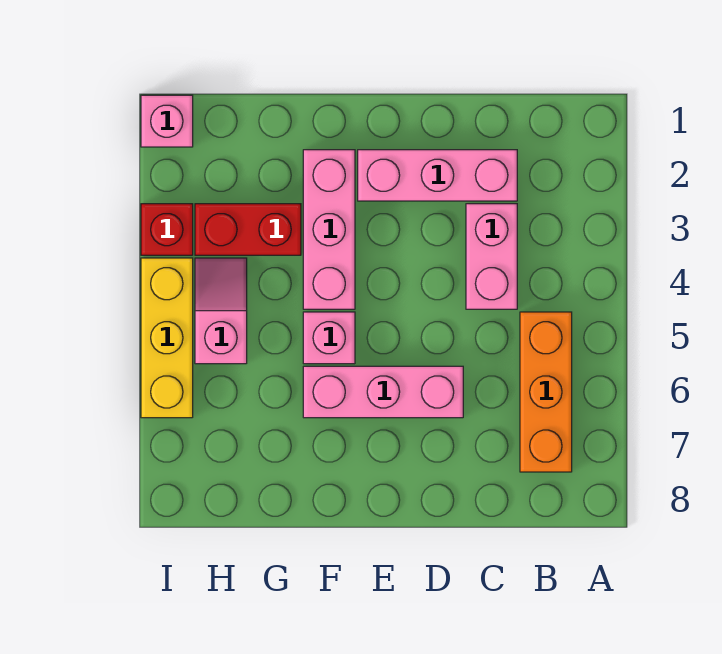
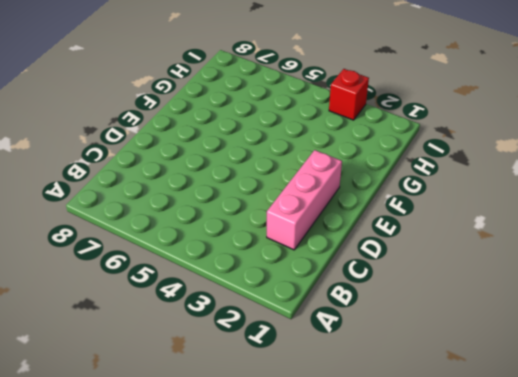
none -> orange brick B5:B7 level 1
none -> pink brick C3:C4 level 1

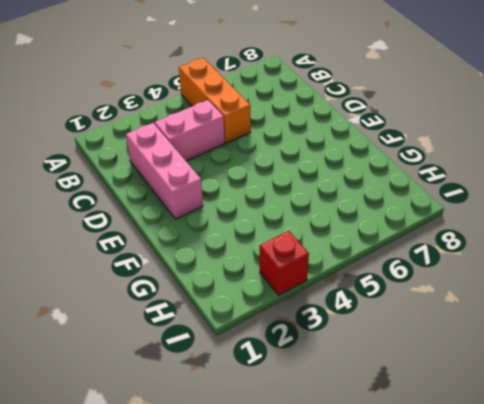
orange brick A5:C5 level 1 -> orange brick B5:B7 level 1
none -> pink brick D6:F6 level 1
none -> pink brick F2:F4 level 1

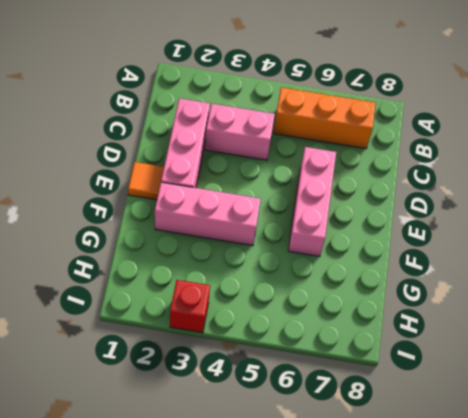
orange tile E1 level 1 -> none
none -> pink brick F5 level 1
none -> red brick G3:H3 level 1

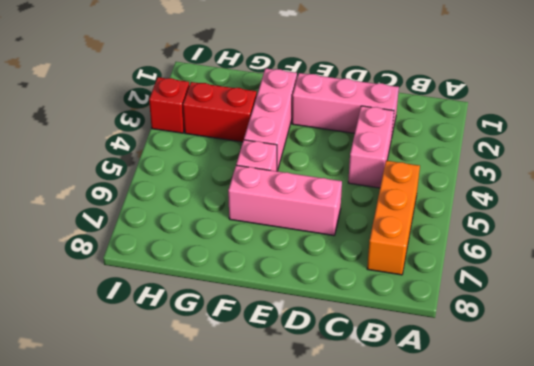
none -> pink slope H4:H5 level 1 top 5
none -> pink brick I1 level 1

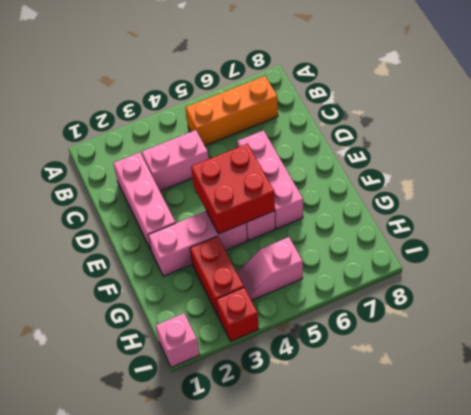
red brick E4:F5 level 2 -> none
none -> yellow brick I4:I6 level 1

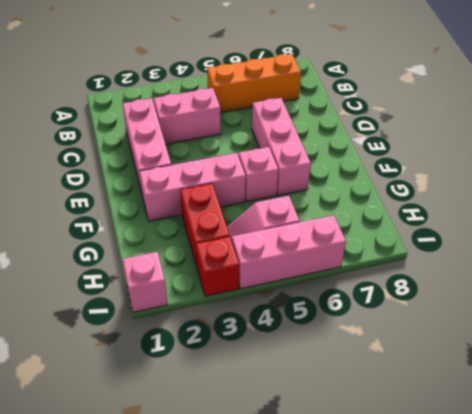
pink brick I4:I6 level 1 -> yellow brick I4:I6 level 1

